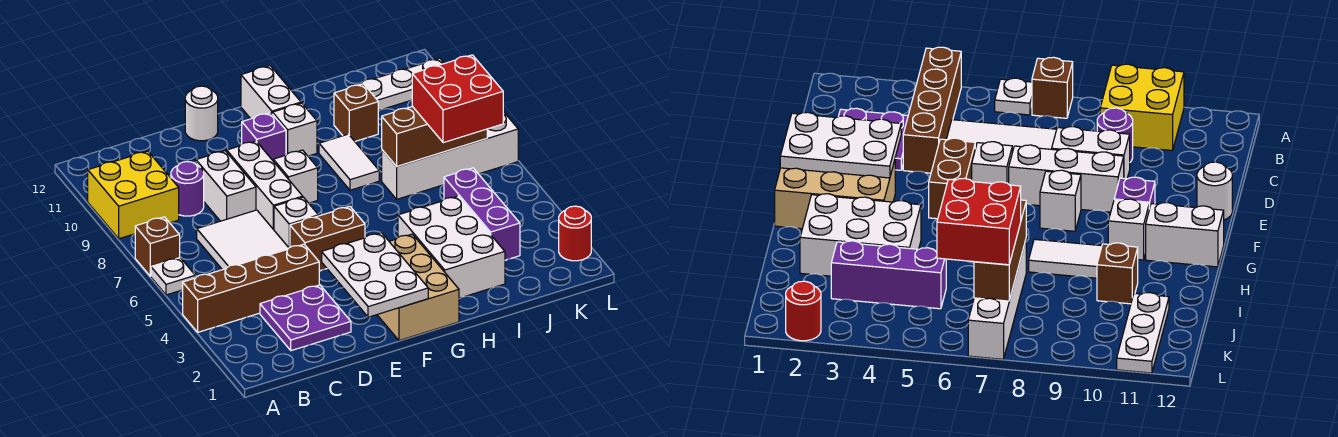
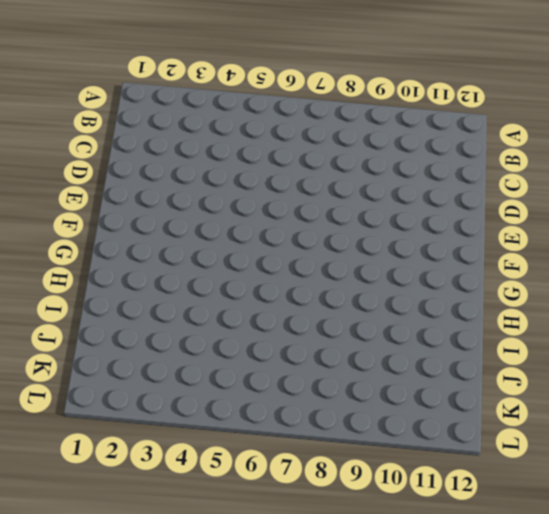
none -> brown brick A4:D4 level 1
none -> white plate A6 level 1
none -> brown brick A7 level 1

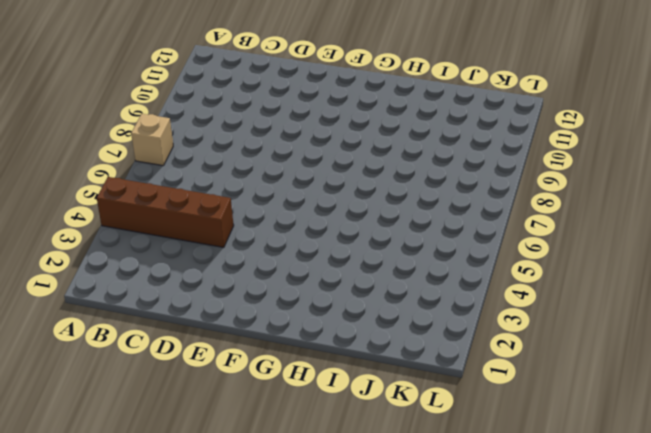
tan brick A7 level 1 -> brown brick A7 level 1
none -> white plate A6 level 1
none -> yellow brick A9:B10 level 1
none -> purple plate C2:D3 level 1

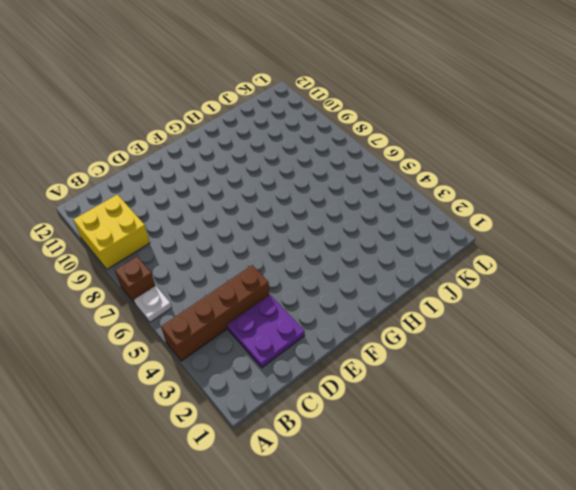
none -> white tile C5:D7 level 1
none -> purple round brick C9 level 1
none -> white brick D8:D9 level 1

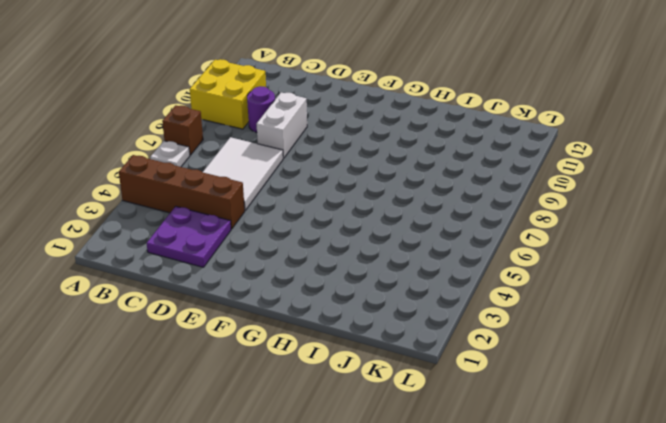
none -> brown brick E5:F5 level 1
none -> white brick E6 level 1
none -> white brick E7:E9 level 1

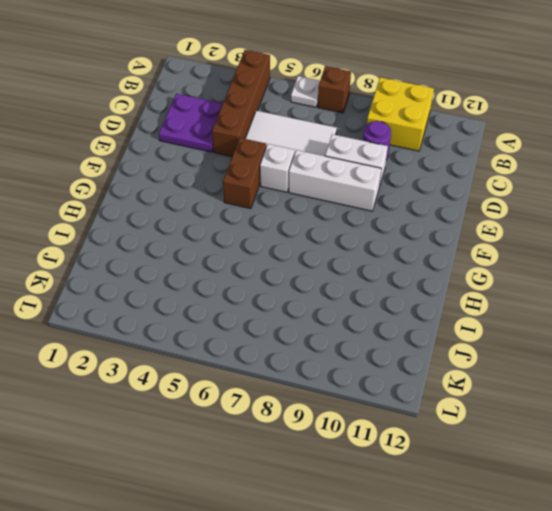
none -> white round brick E12 level 1
none -> tan brick F1:G3 level 1
none -> white brick F8 level 1

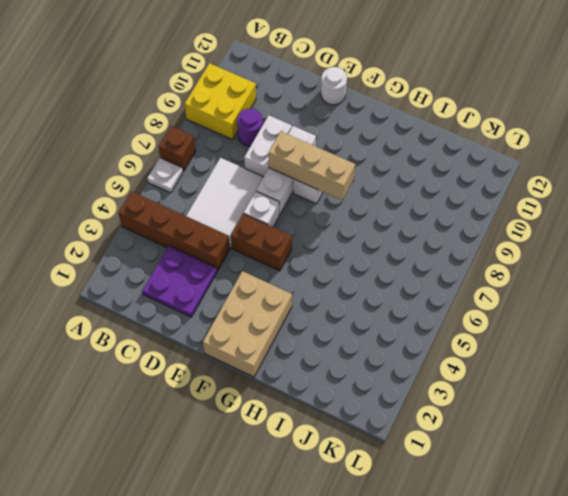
tan brick E8:G8 level 2 -> none
none -> purple brick F10 level 1
none -> white brick G10 level 1
none -> white brick G11:G12 level 1

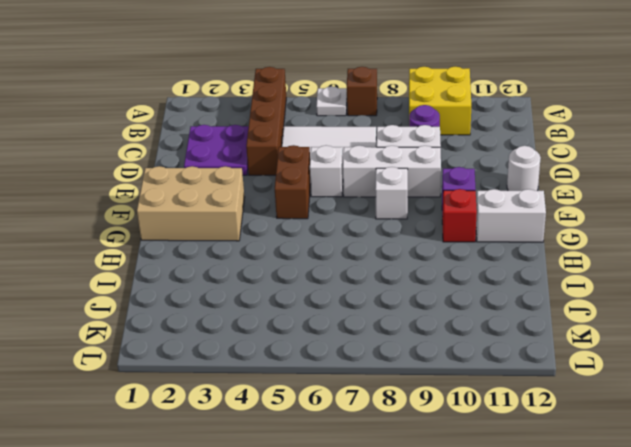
red brick G10 level 1 -> white brick G10 level 1
none -> white brick H2:I4 level 1
none -> white tile H8:H9 level 1
none -> white brick I7:L7 level 1

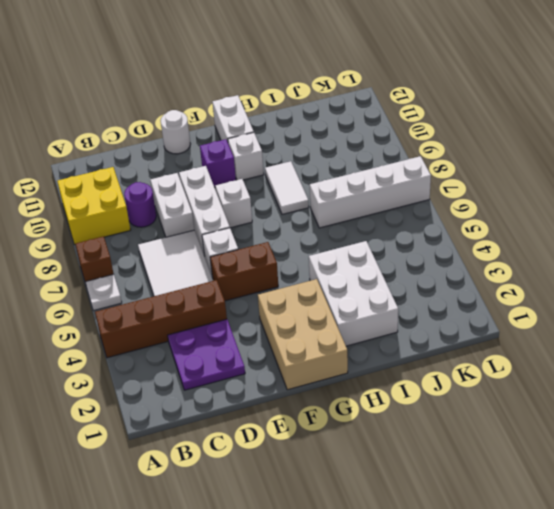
none -> brown brick I10 level 1
none -> purple brick J3:J5 level 1
none -> white plate J11:L11 level 1

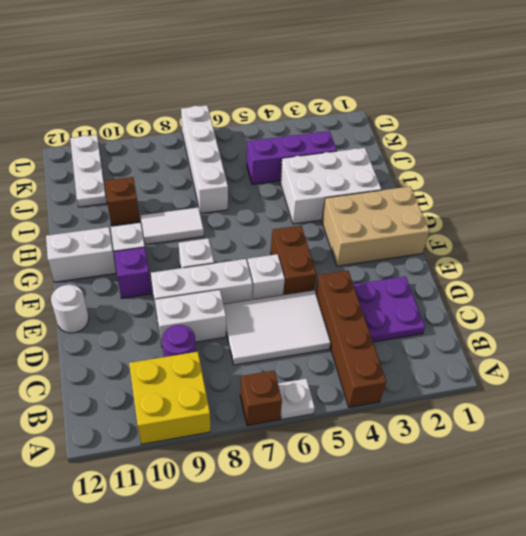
none -> red round brick L2 level 1
none -> white plate E1:F3 level 2
none -> brown brick I7:K7 level 2

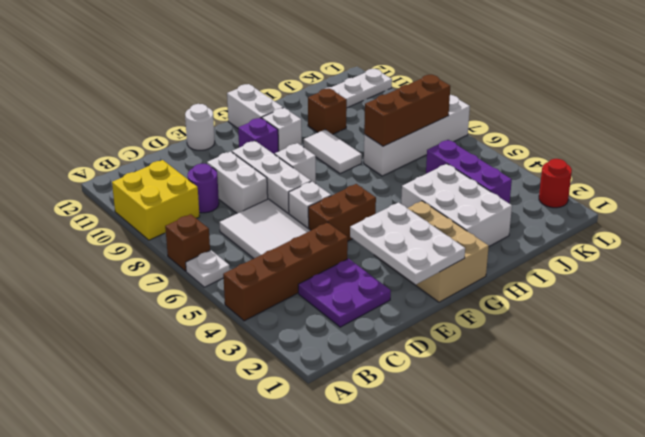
none -> red brick J6:K7 level 3

